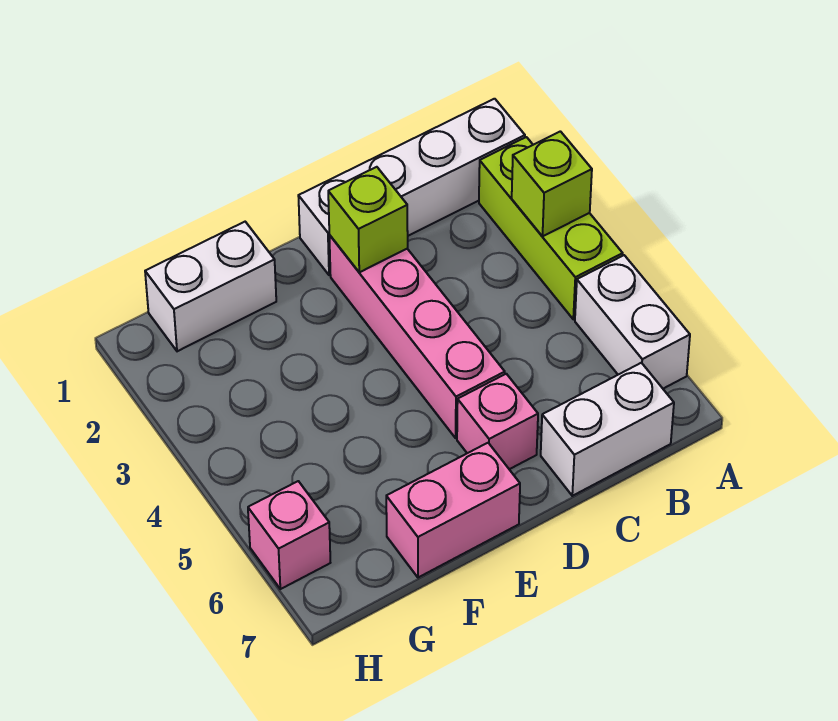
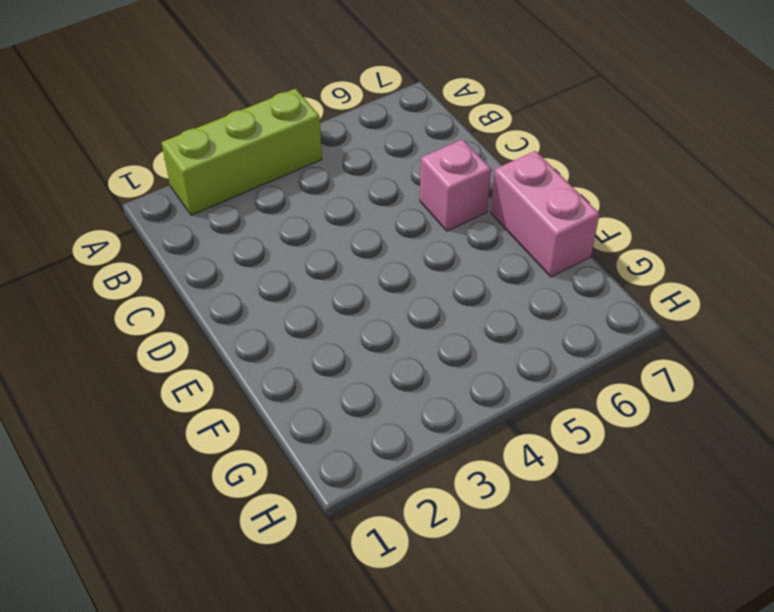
none -> white brick A1:D1 level 1
none -> white brick A5:A6 level 1

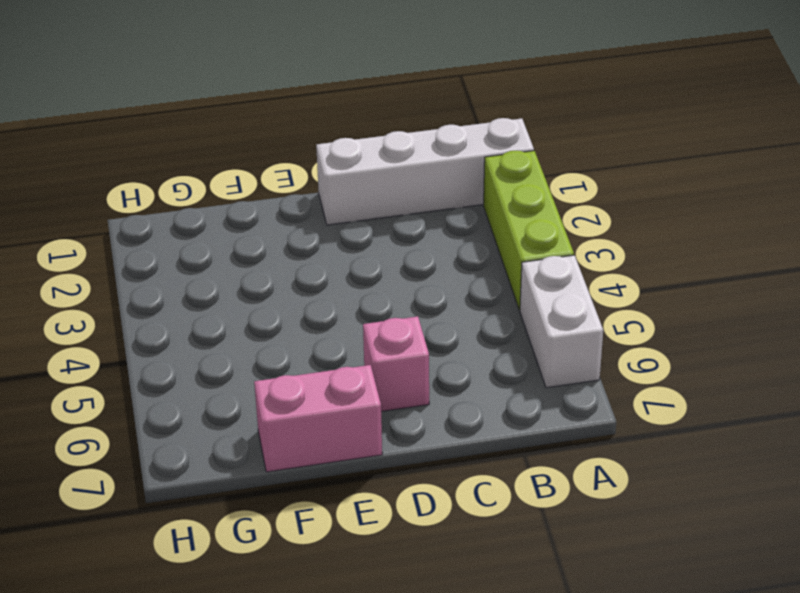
none -> white brick B7:C7 level 1
none -> pink brick D2:D5 level 1

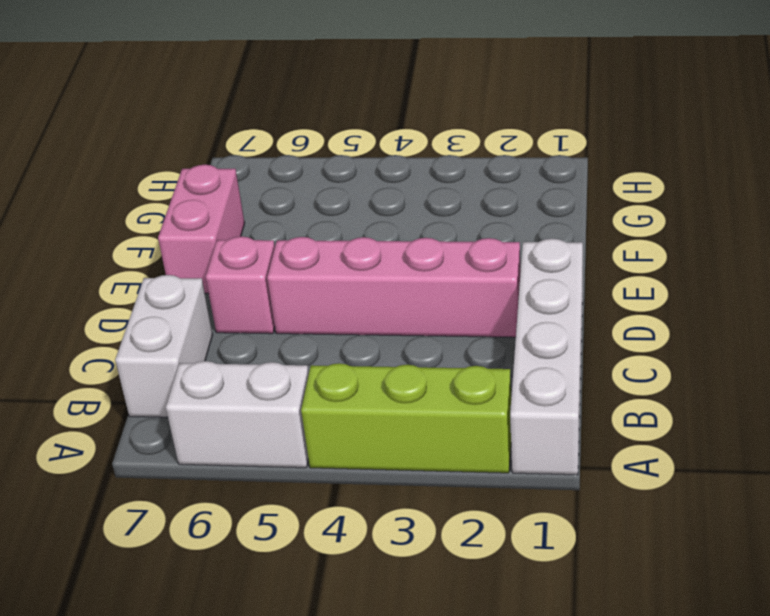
none -> white brick F1:G1 level 1
none -> pink brick H6 level 1

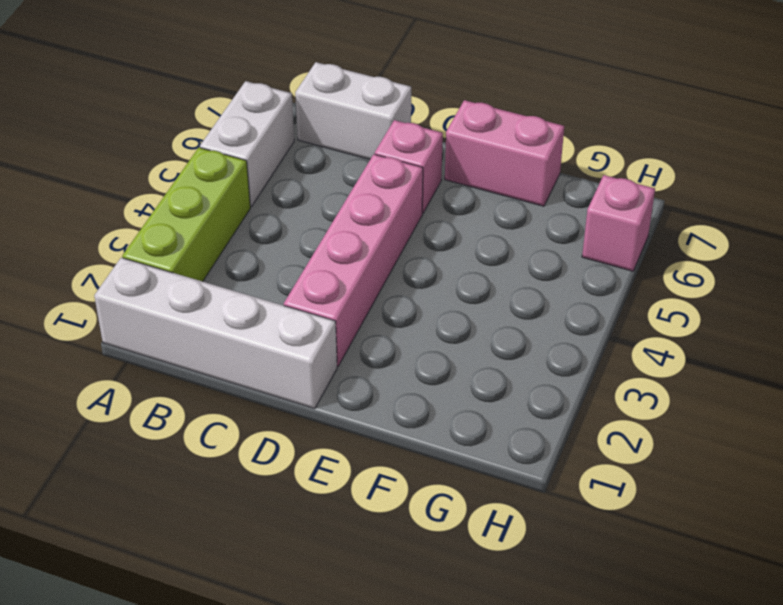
none -> white brick F1:G1 level 1
none -> lime brick A3 level 2

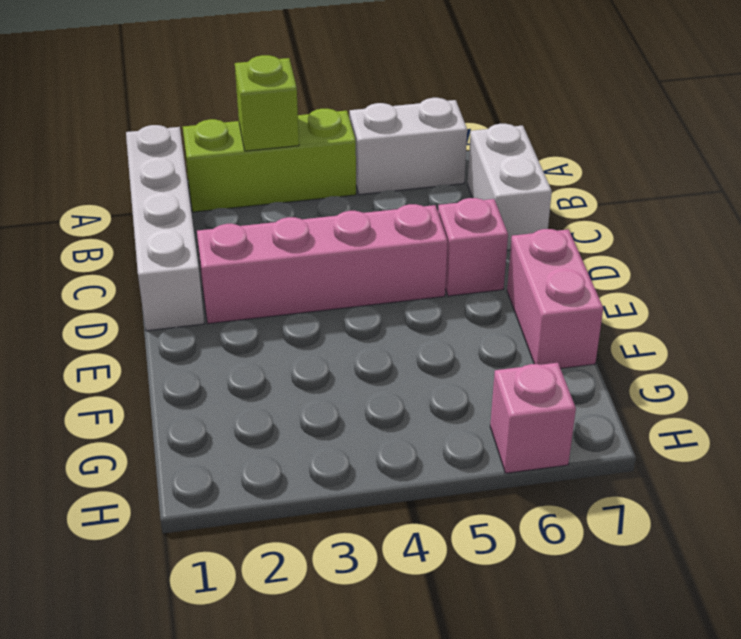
none -> white brick F1:G1 level 1
none -> lime brick D2 level 2

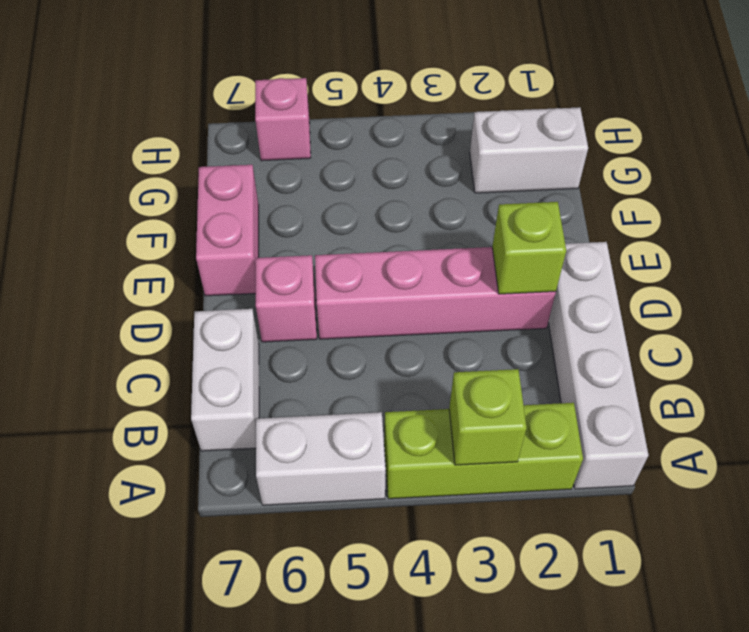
white brick G1:G2 level 1 -> white brick F1:G1 level 1

